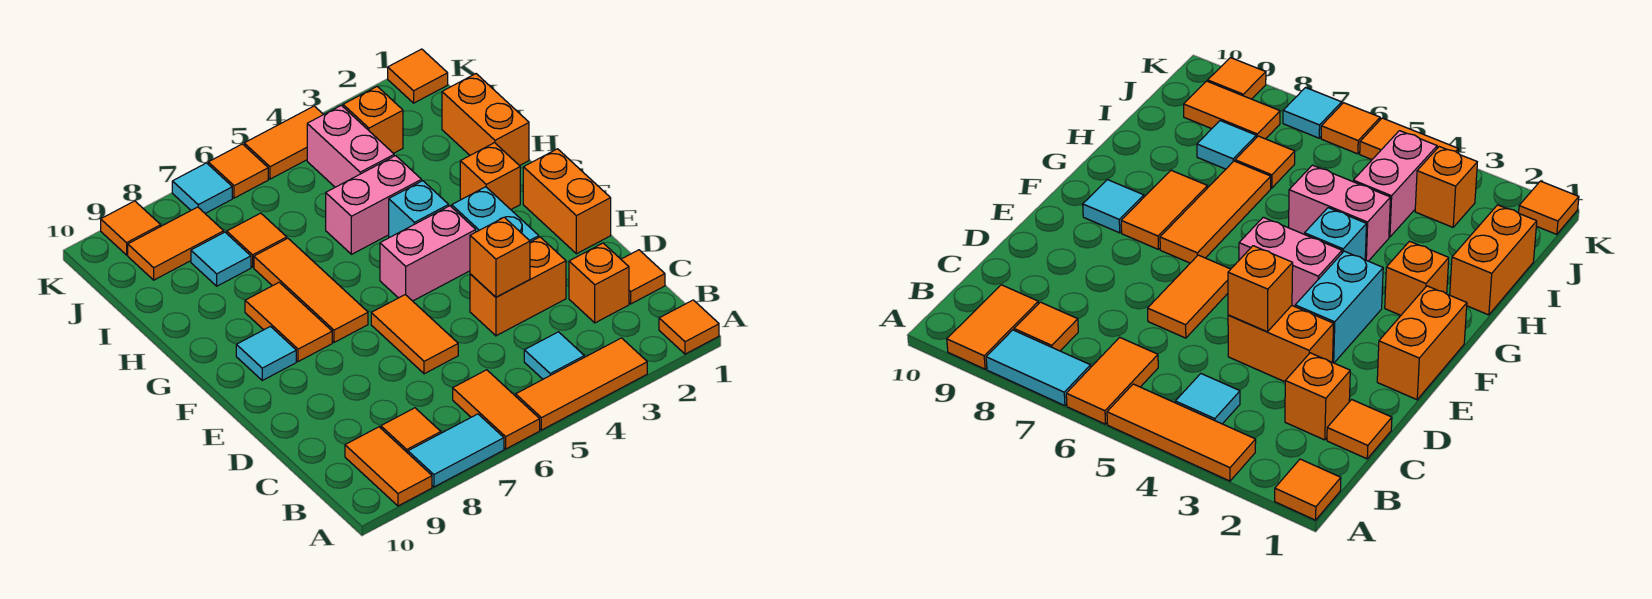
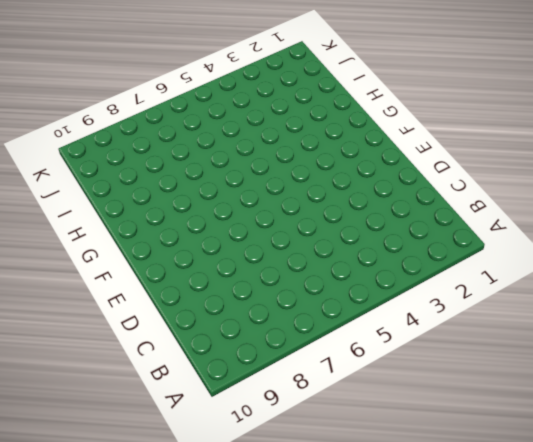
none -> orange tile A1 level 1
none -> orange tile A3:A5 level 1
none -> orange tile A6:B6 level 1
none -> cyan tile A7:A8 level 1

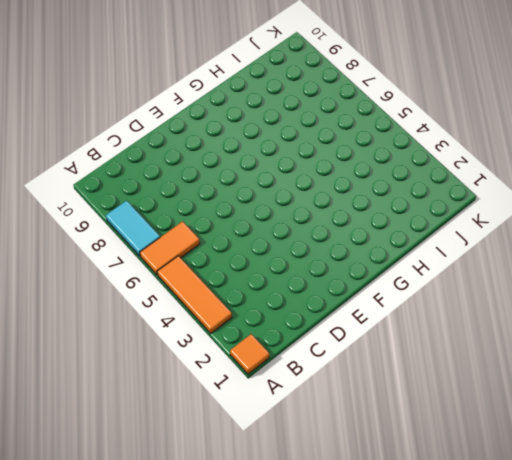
none -> orange tile A9:B9 level 1
none -> cyan tile B4 level 1
none -> orange tile B8 level 1
none -> orange tile C1 level 1

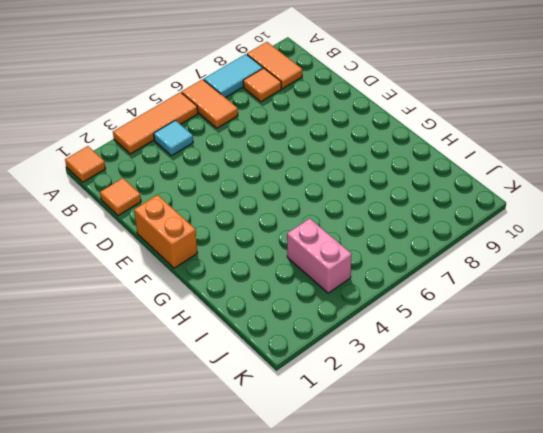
none -> orange brick C2 level 1
none -> orange brick D3:D4 level 1
none -> orange tile D6:E6 level 1
none -> cyan brick E3:F3 level 1

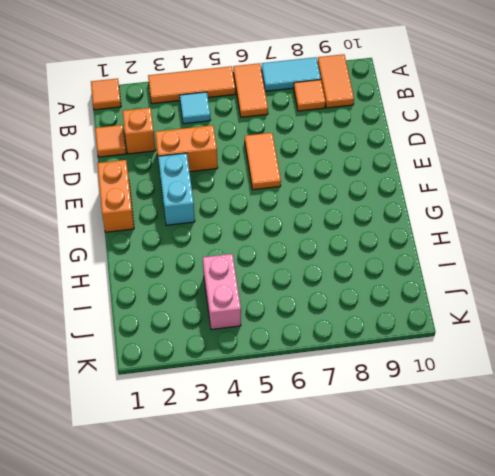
none -> pink brick F4:F5 level 1
none -> orange tile F7:H7 level 1
none -> orange tile F8:G8 level 1
none -> cyan tile F9 level 1

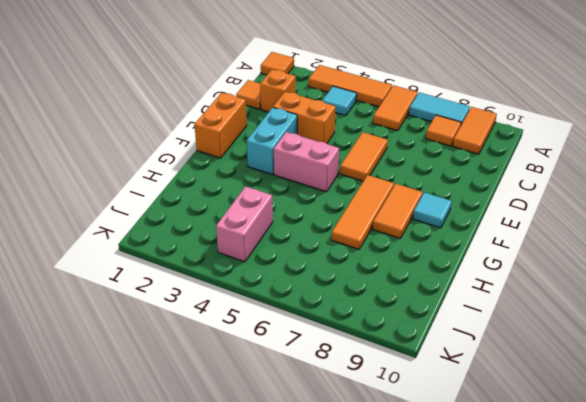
none -> orange brick G2 level 1
none -> cyan brick G4 level 1
none -> orange brick H1:I1 level 1
none -> pink brick H4:H5 level 1

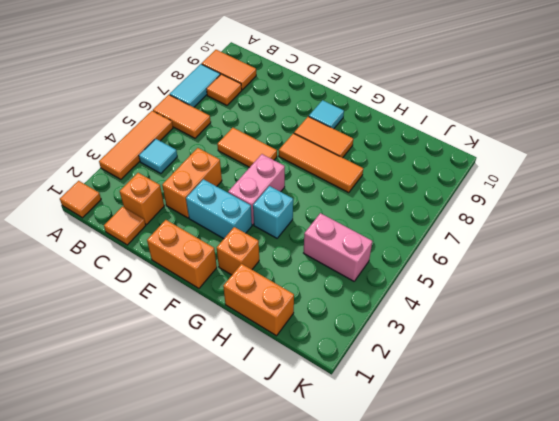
none -> pink brick H4:H5 level 1
none -> orange tile I7 level 1
none -> cyan tile I8 level 1
none -> orange brick J3 level 1

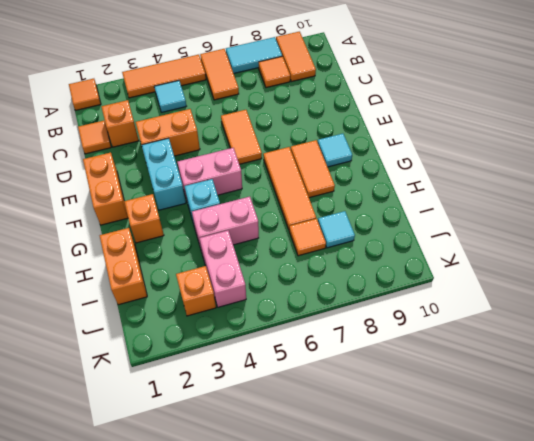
none -> orange tile J8:J9 level 1
none -> orange tile K1 level 1
none -> orange tile K4:K5 level 1
none -> orange tile K6 level 1

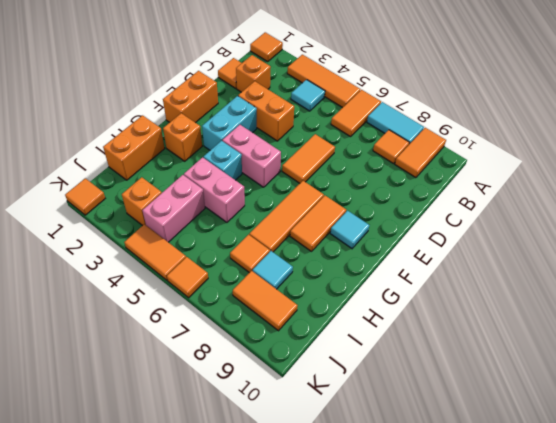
none -> cyan tile K7 level 1
none -> orange tile K9 level 1
none -> orange brick D4 level 2

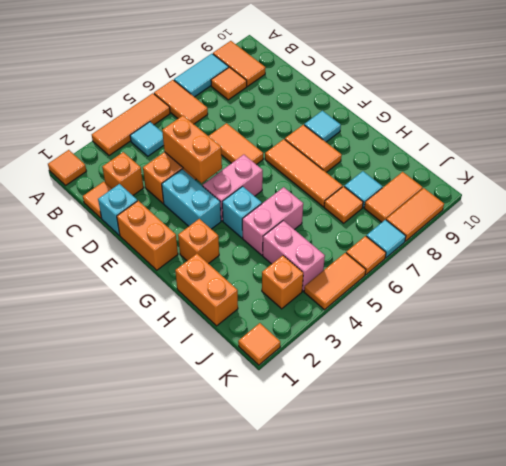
cyan brick D1 level 1 -> none
orange brick D4:E4 level 2 -> orange brick D4 level 2
orange tile K8:K9 level 1 -> orange tile K9 level 1

